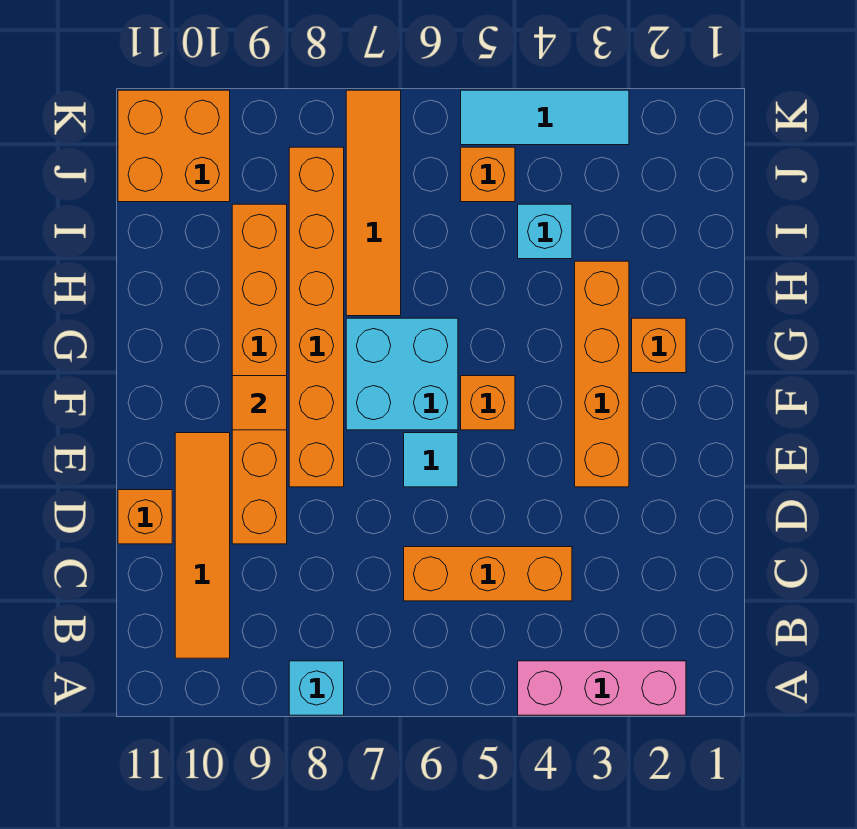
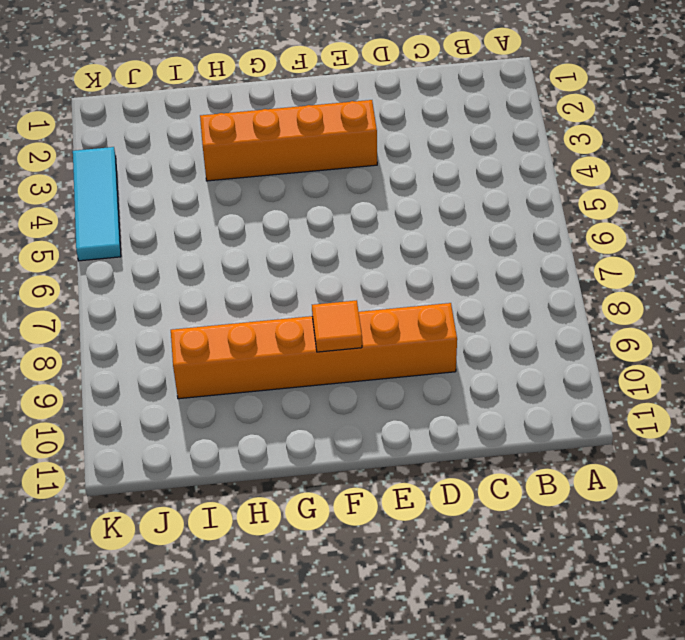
none -> pink brick A2:A4 level 1
none -> cyan brick A8 level 1
none -> orange tile B10:E10 level 1

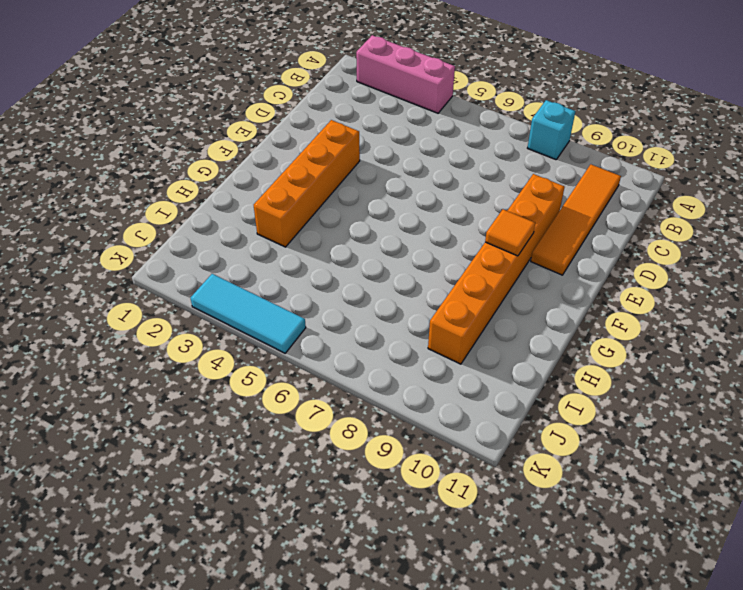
none -> orange brick C4:C6 level 1
none -> orange brick D11 level 1
none -> cyan tile E6 level 1

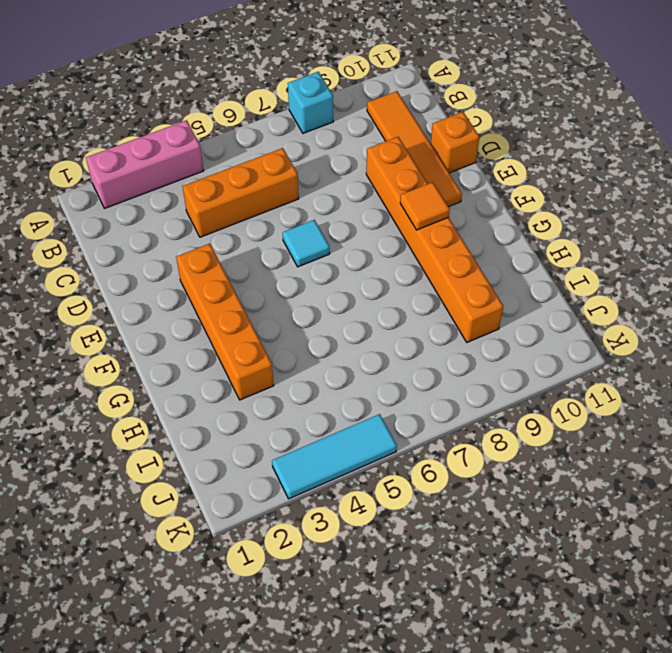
none -> orange brick E8:J8 level 1
none -> orange brick F5 level 1
none -> cyan brick F6:G7 level 1

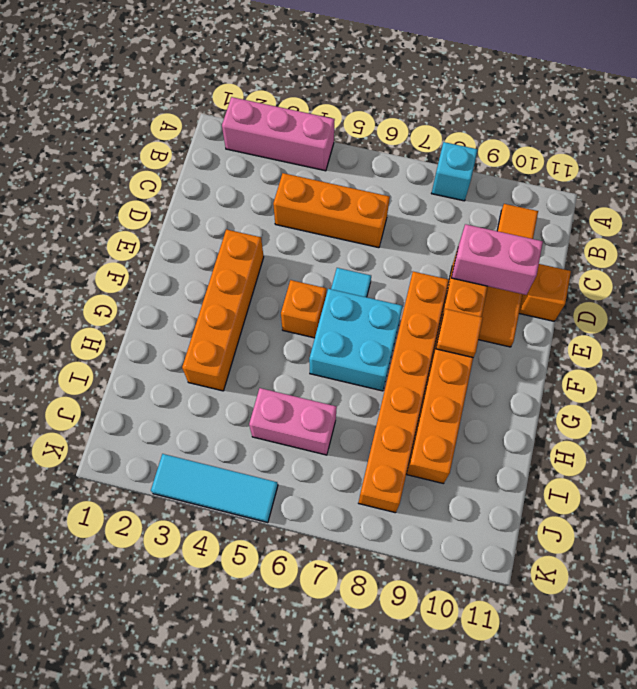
pink brick D9:D10 level 2 -> none
pink brick I5:I6 level 1 -> none
none -> orange brick G2 level 1
none -> orange tile H7:K7 level 1
none -> cyan brick I4 level 1

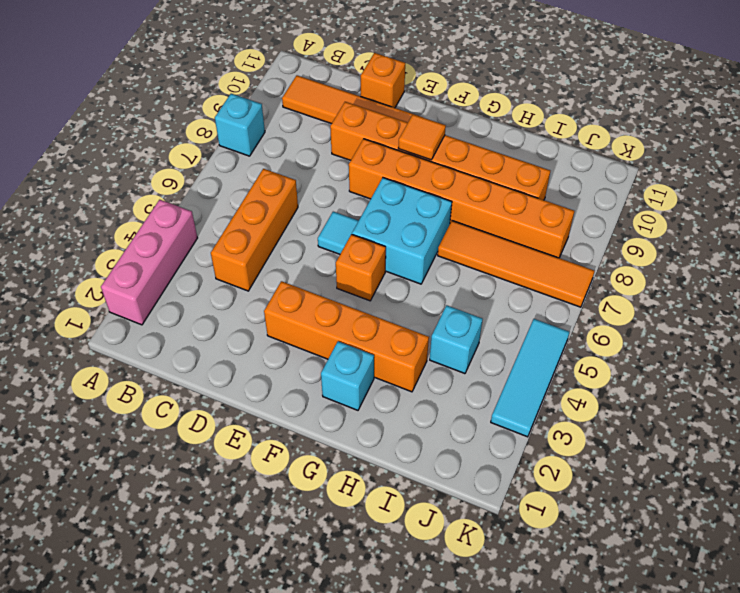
cyan brick G2 level 1 -> orange brick G2 level 1
none -> orange brick J5 level 1
none -> orange brick J10:K11 level 1

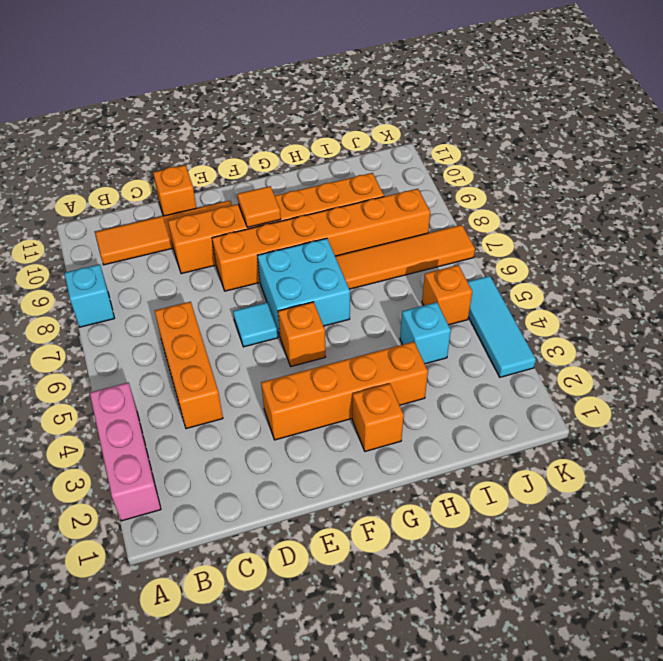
none -> orange brick J10:K11 level 1

